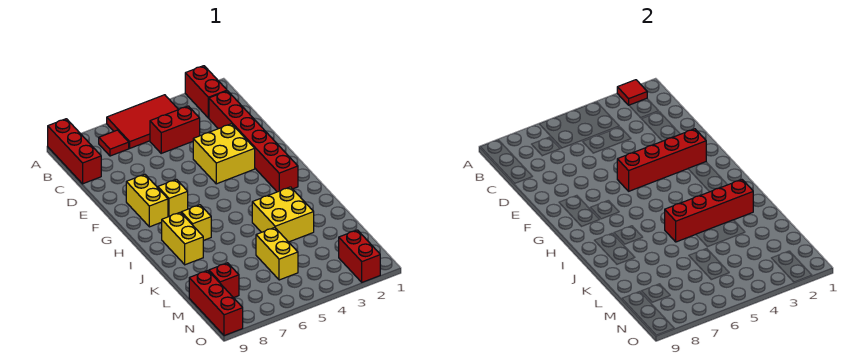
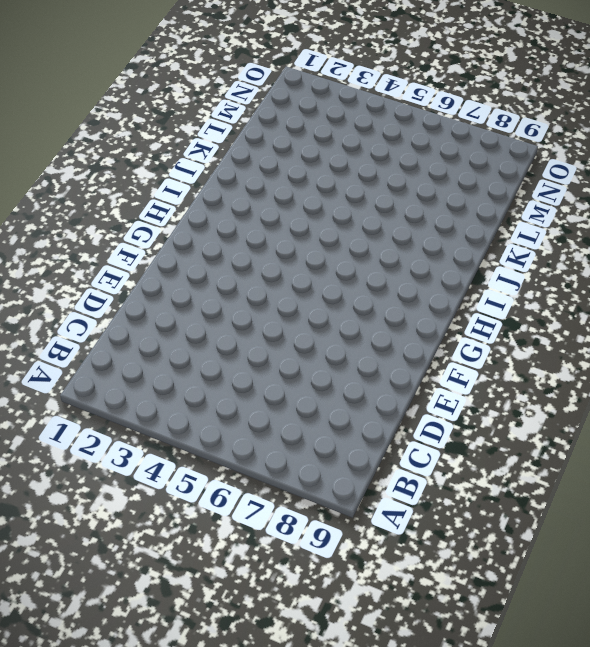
none -> red brick A2:B2 level 1
none -> red tile A4:B6 level 1
none -> red brick A9:C9 level 1

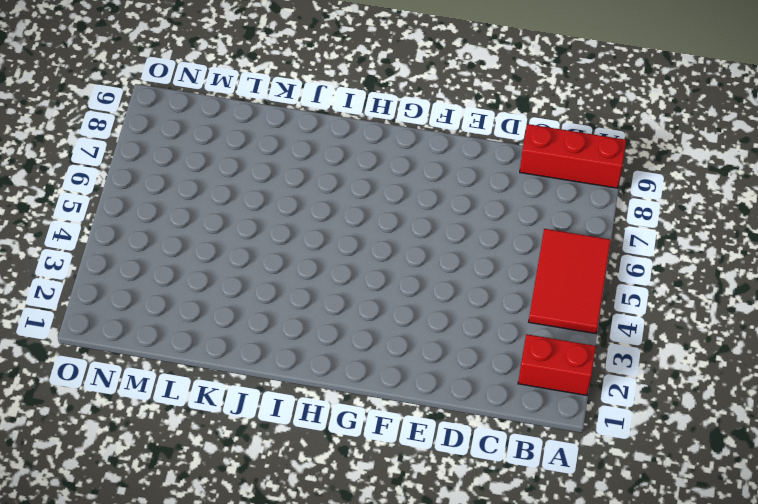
none -> red tile B7 level 1
none -> red brick C2:H2 level 1
none -> red brick C4:C5 level 1

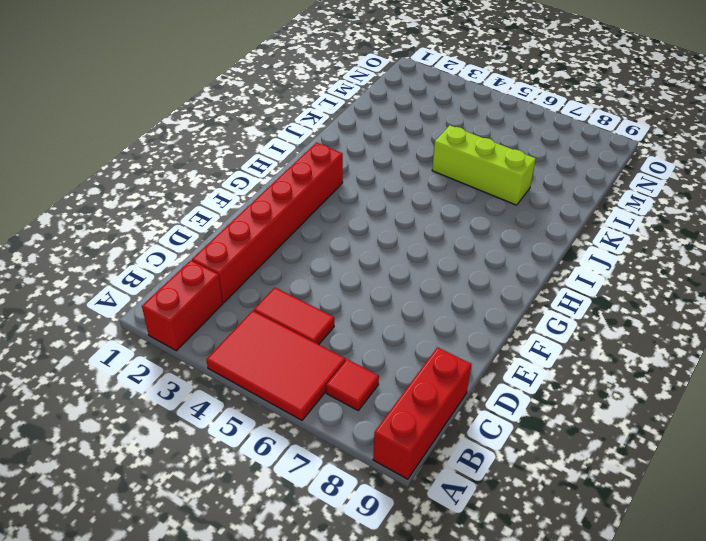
red tile C4:C5 level 1 -> red brick C4:C5 level 1
lime brick K5:K7 level 1 -> none
none -> yellow brick E3:F4 level 1
none -> yellow brick F8:G8 level 1
none -> yellow brick G7 level 1

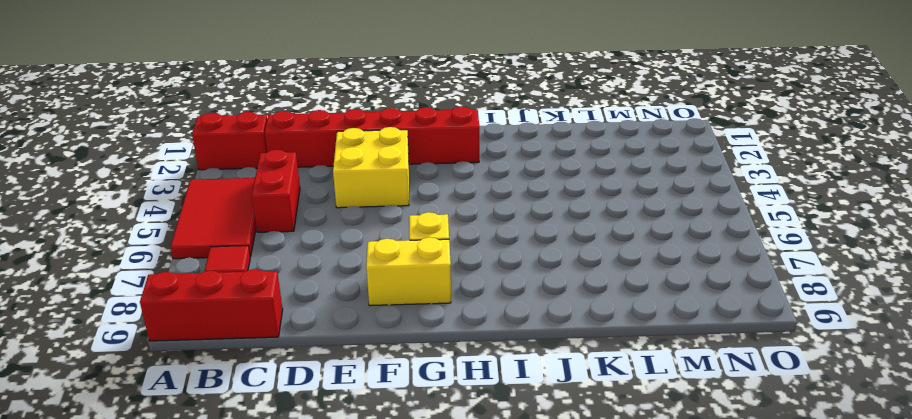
none -> yellow brick I7 level 1
none -> yellow brick I8:J8 level 1
none -> yellow brick J3:K4 level 1

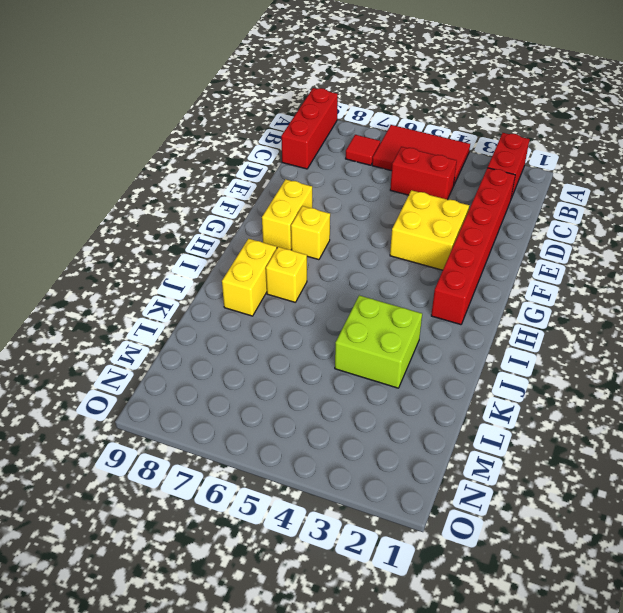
lime brick J3:K4 level 1 -> yellow brick J3:K4 level 1
none -> yellow brick L5:M5 level 1
none -> red brick M8 level 1
none -> red brick M9:O9 level 1

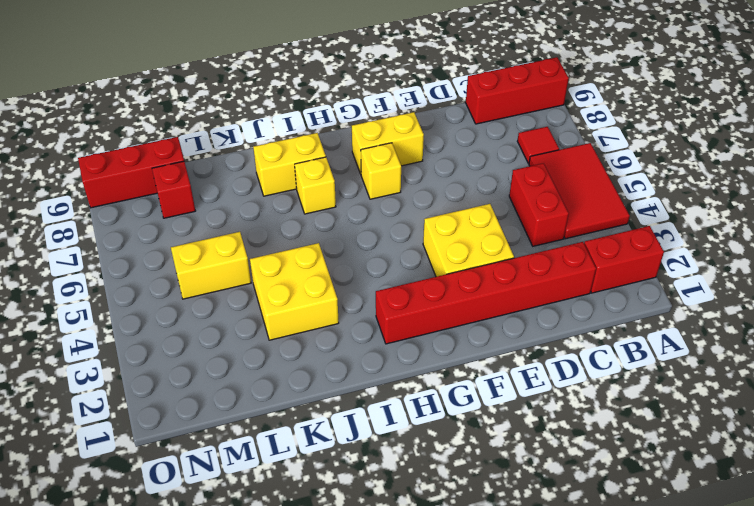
none -> red brick N2:O2 level 1
none -> red tile A2 level 2
none -> red brick F2:F5 level 2

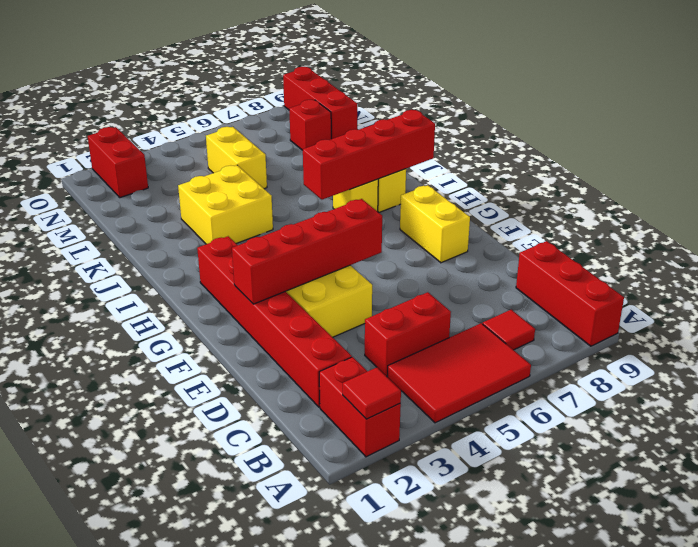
red brick I6:I9 level 2 -> red brick J2:J5 level 2
none -> yellow brick G7 level 1

